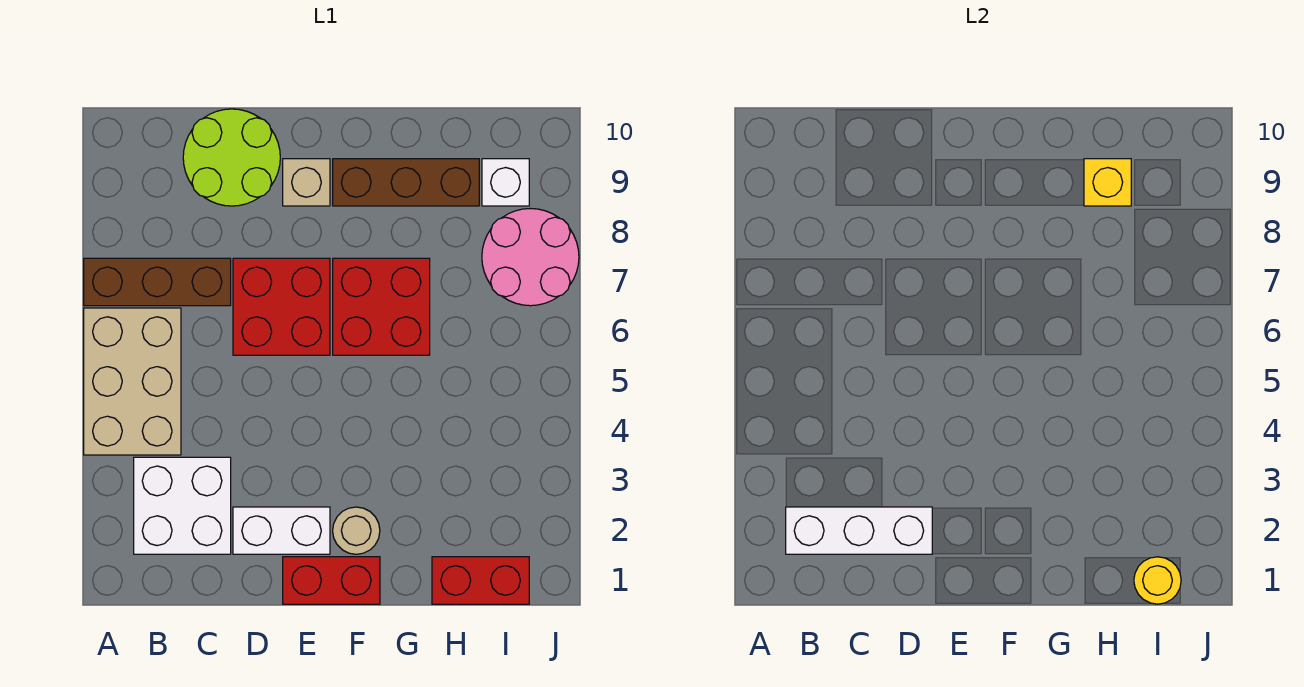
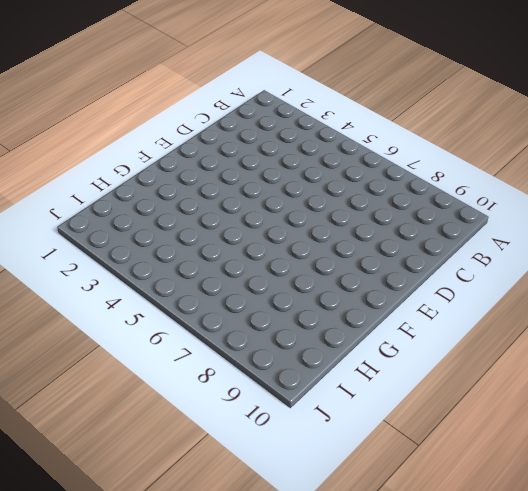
none -> tan brick A4:B6 level 1
none -> brown brick A7:C7 level 1
none -> white brick B2:C3 level 1

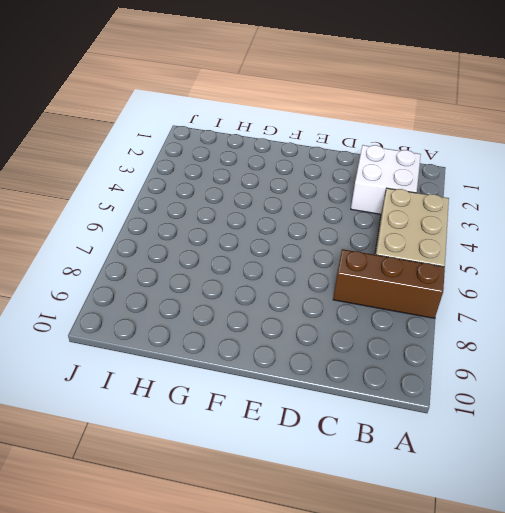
none -> lime round brick C9:D10 level 1
none -> white brick D2:E2 level 1
none -> red brick D6:E7 level 1

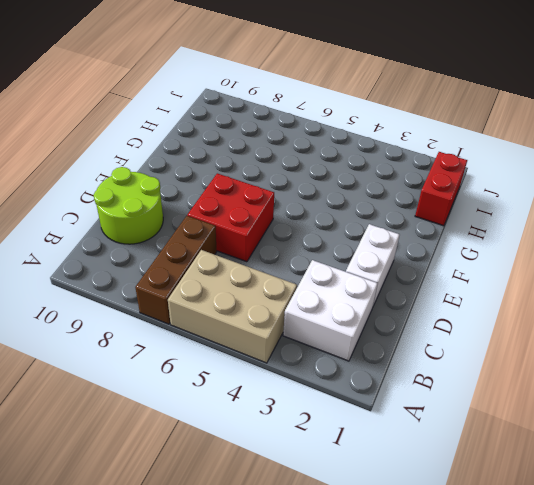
none -> red brick E1:F1 level 1
none -> tan brick E9 level 1
none -> tan round brick F2 level 1

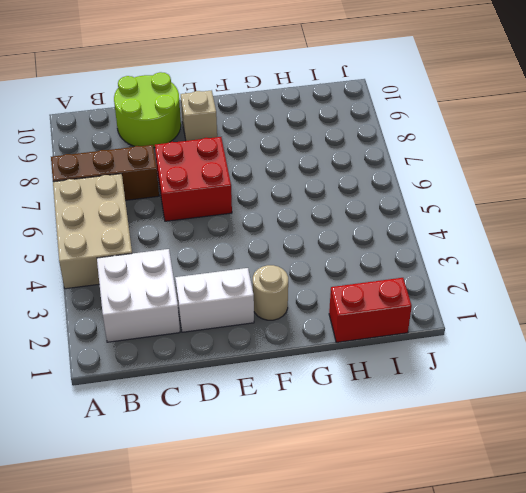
none -> red brick E1:F1 level 1
none -> red brick F6:G7 level 1
none -> brown brick F9:H9 level 1

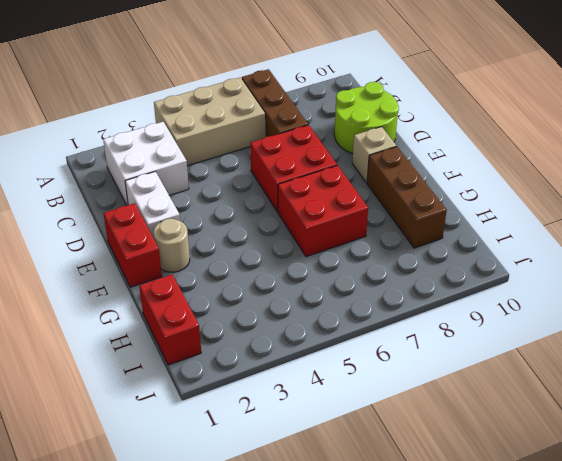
none -> pink round brick I7:J8 level 1
none -> white brick I9 level 1
none -> white brick B2:D2 level 2

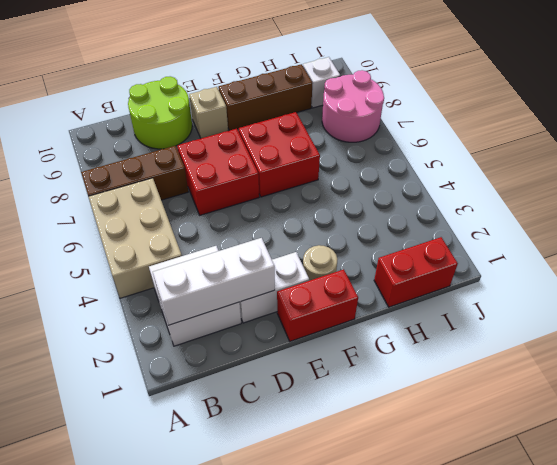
none -> yellow brick H9 level 2
none -> yellow round brick I1 level 2

